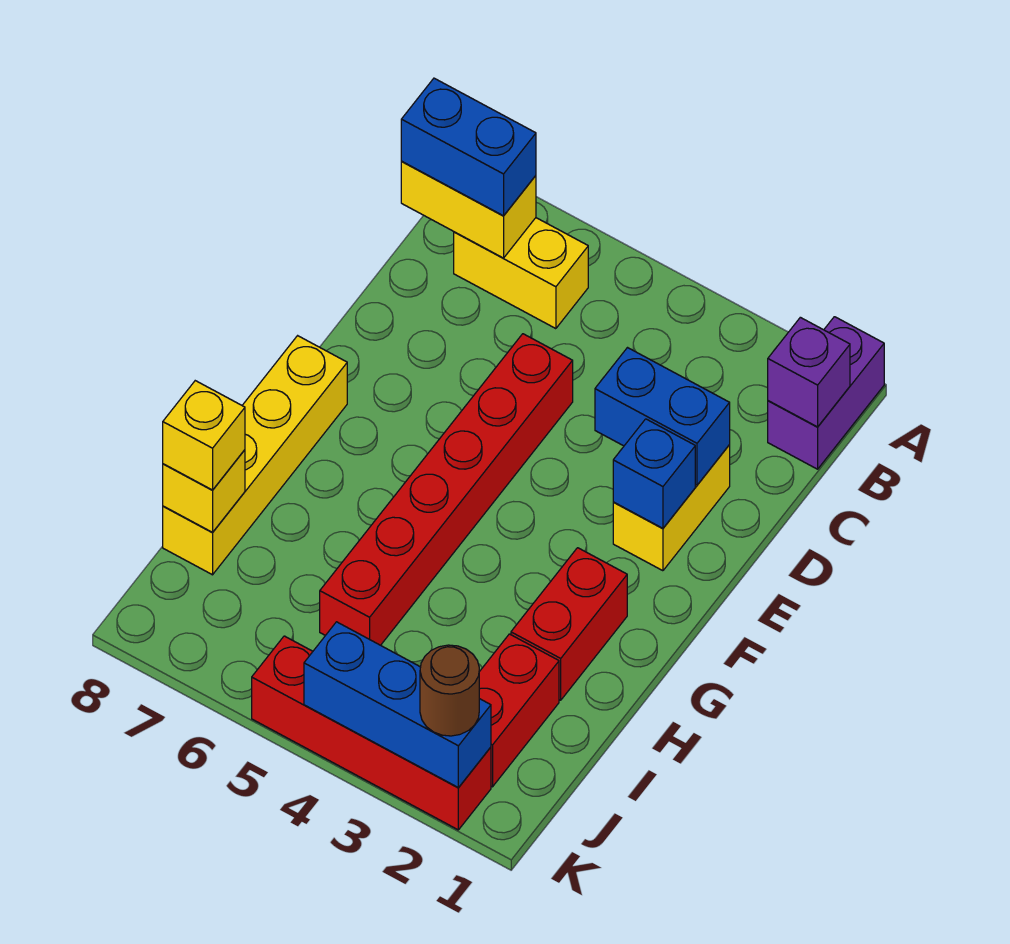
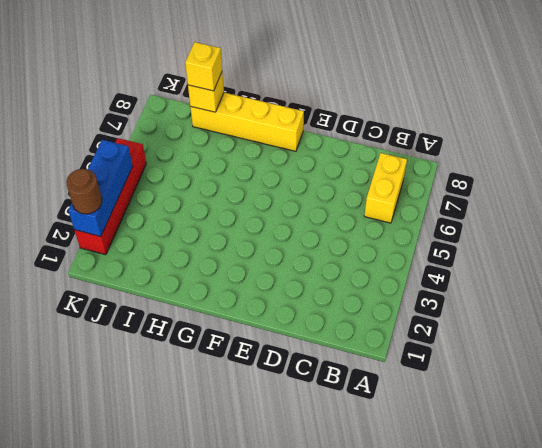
none -> purple brick A1:B1 level 1
none -> yellow brick D2:E2 level 1
none -> red brick D5:I5 level 1

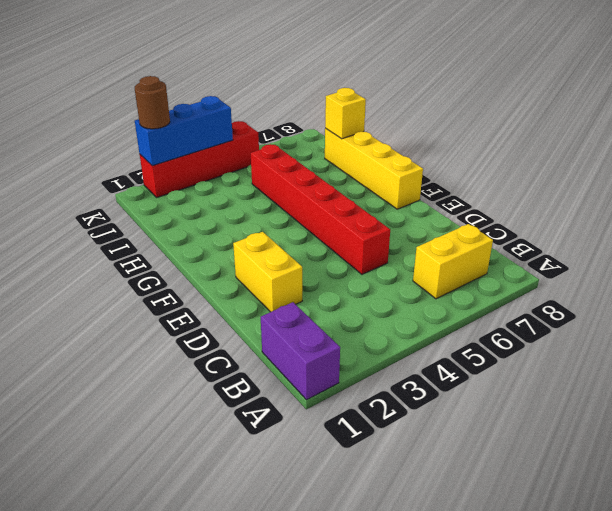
none -> red brick G2:H2 level 1
none -> red brick I2:J2 level 1
none -> purple brick B1 level 2

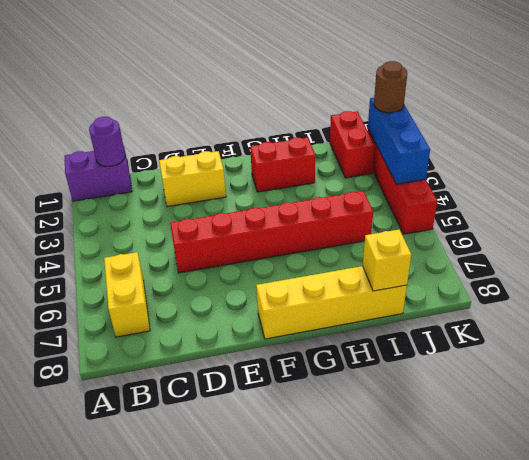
purple round brick B1 level 2 -> purple brick B1 level 2
red brick J1:J2 level 1 -> red brick I2:J2 level 1
none -> yellow brick B7:B8 level 2
none -> blue brick D2:D3 level 2
none -> blue brick E2 level 2

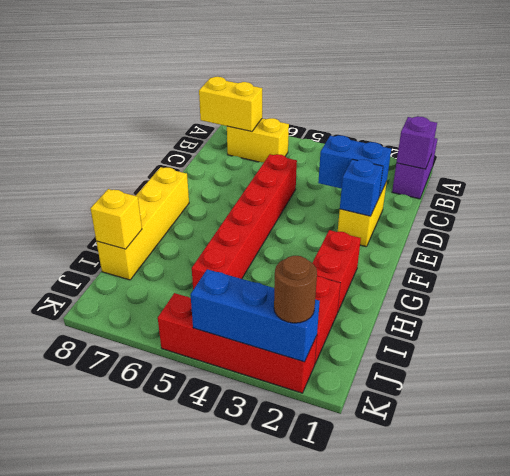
none -> blue brick B7:B8 level 3
none -> yellow brick I8 level 3

